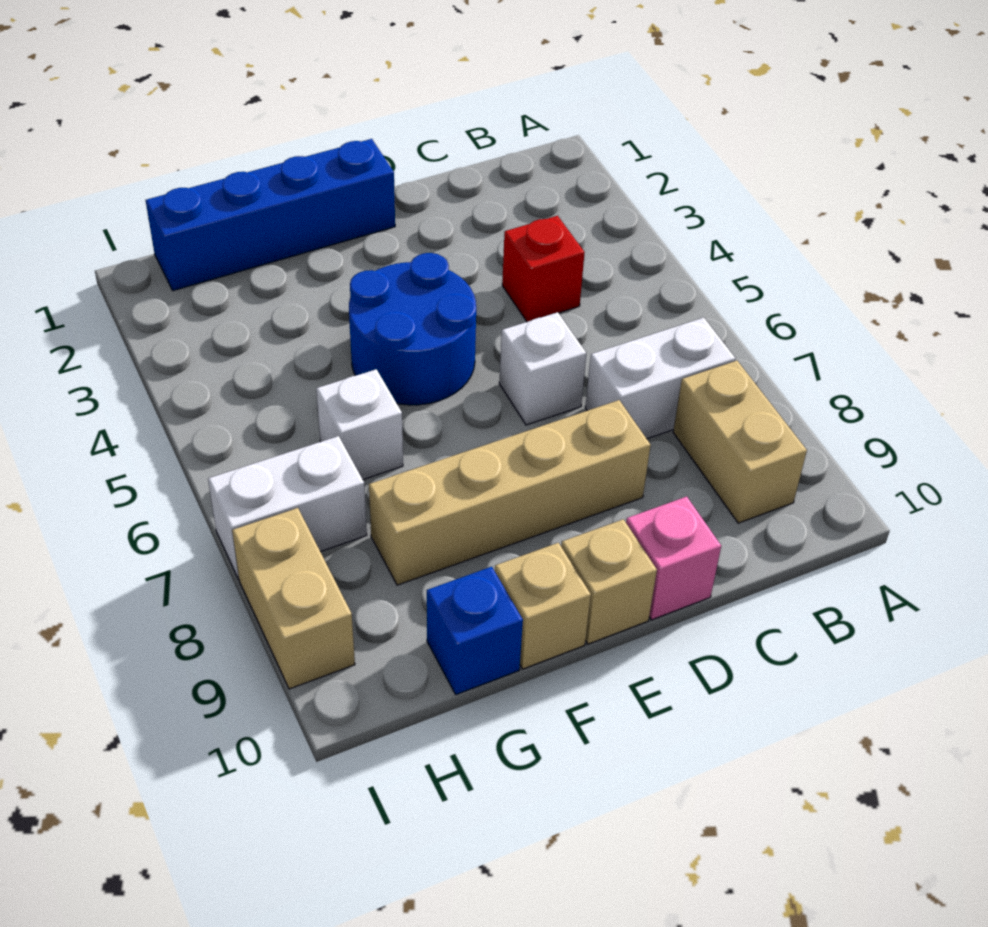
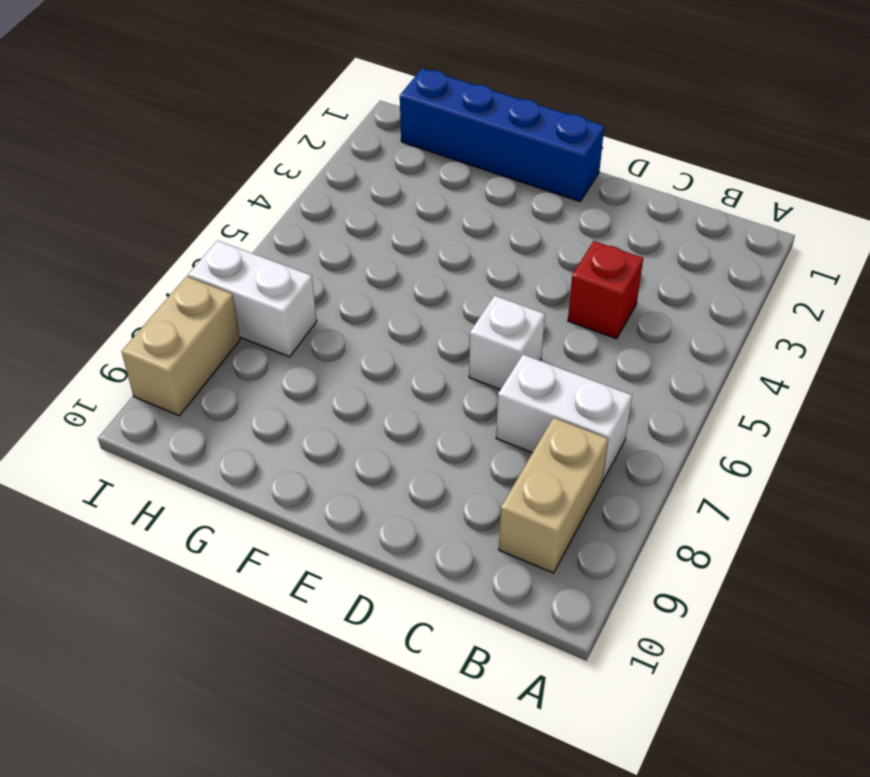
none -> tan brick D8:G8 level 1
none -> pink brick D10 level 1
none -> blue round brick E4:F5 level 1

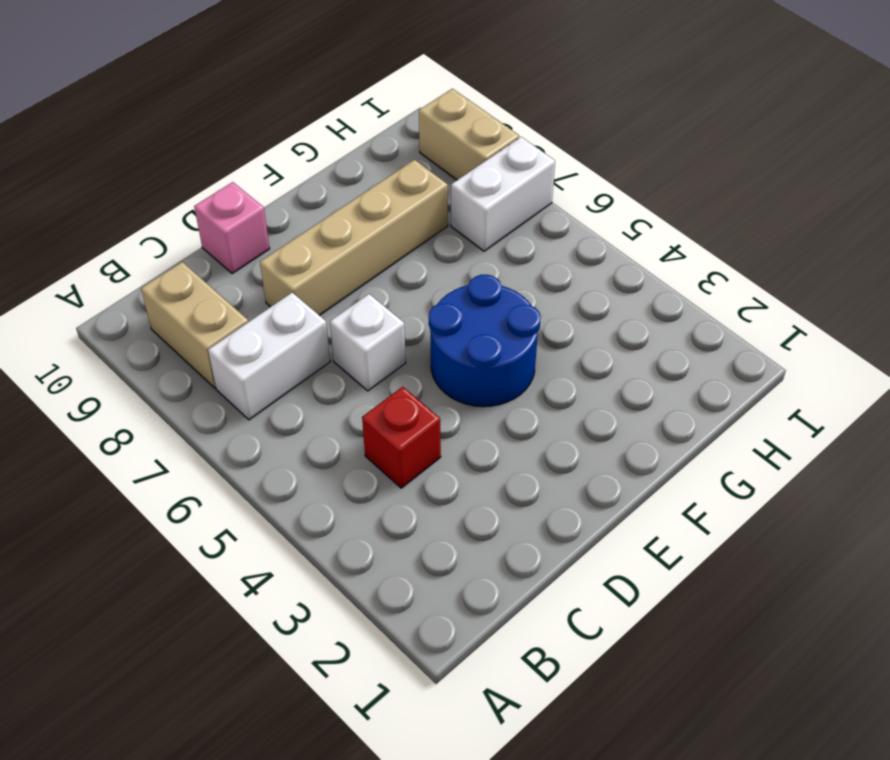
none -> blue brick E1:H1 level 1
none -> tan brick E10 level 1
none -> tan brick F10 level 1

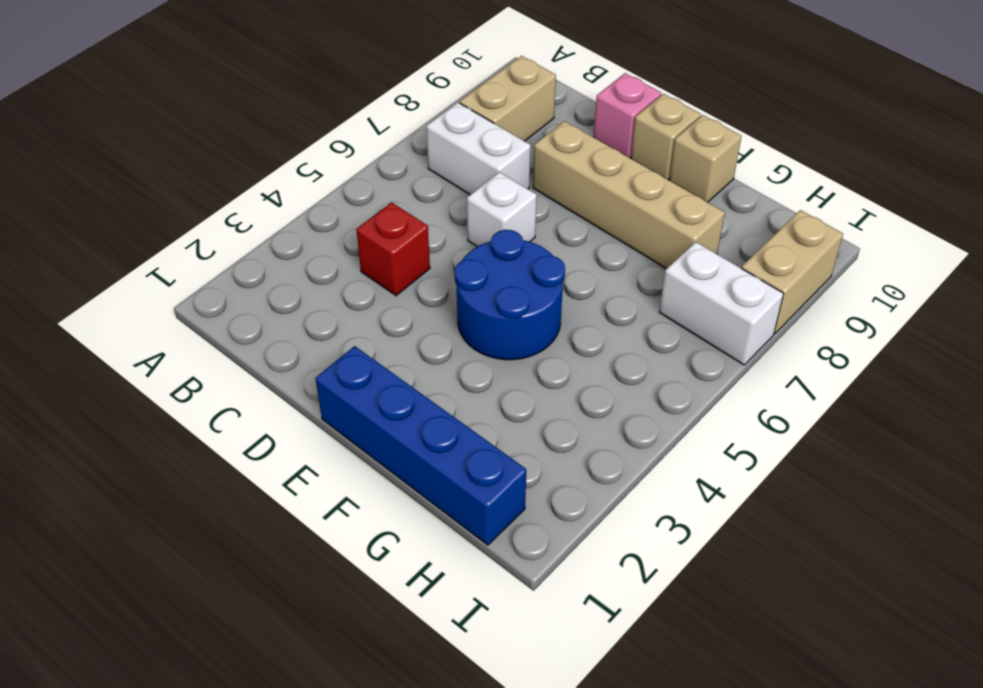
none -> white brick G6 level 1
none -> blue brick G10 level 1

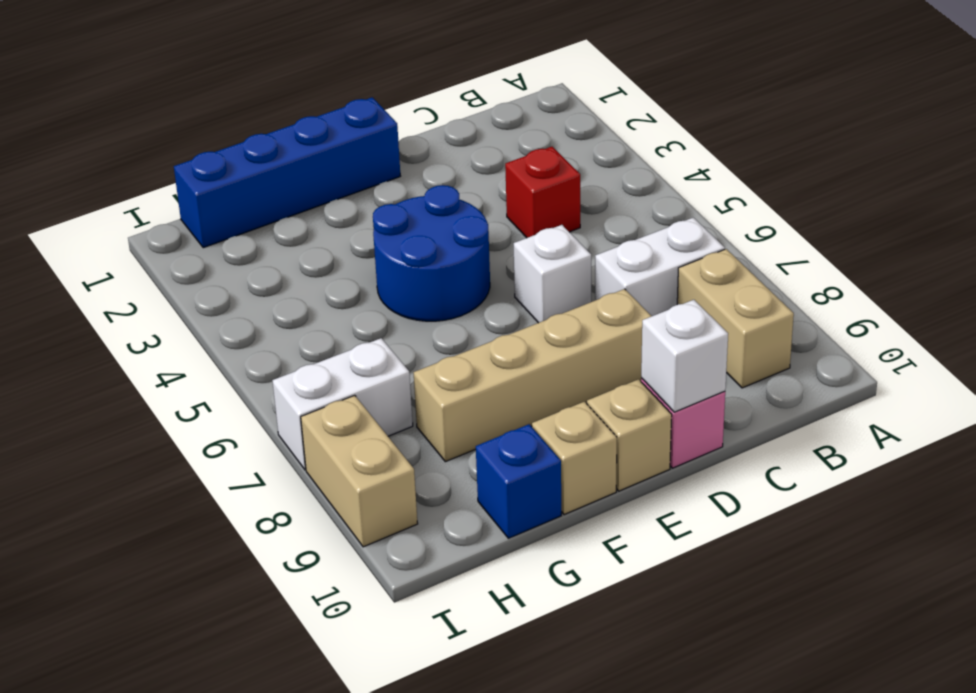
white brick D10 level 2 -> white brick G6 level 1

